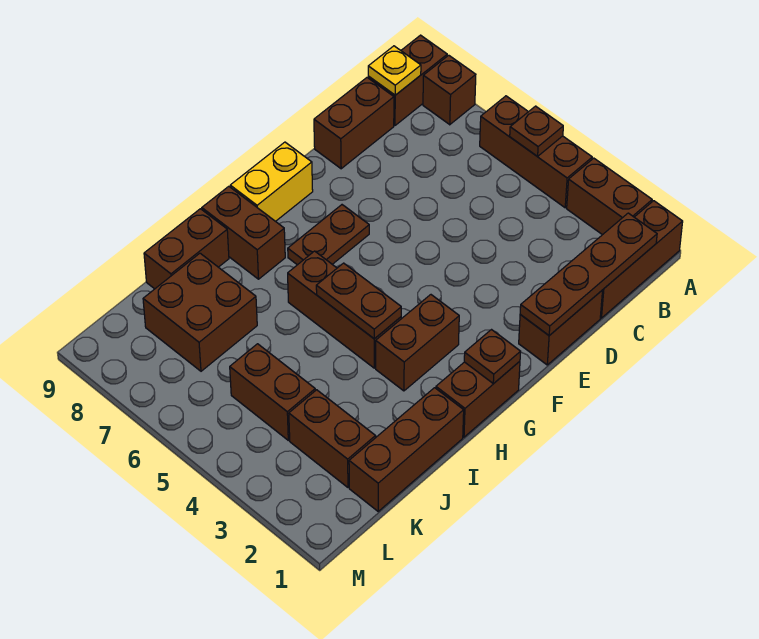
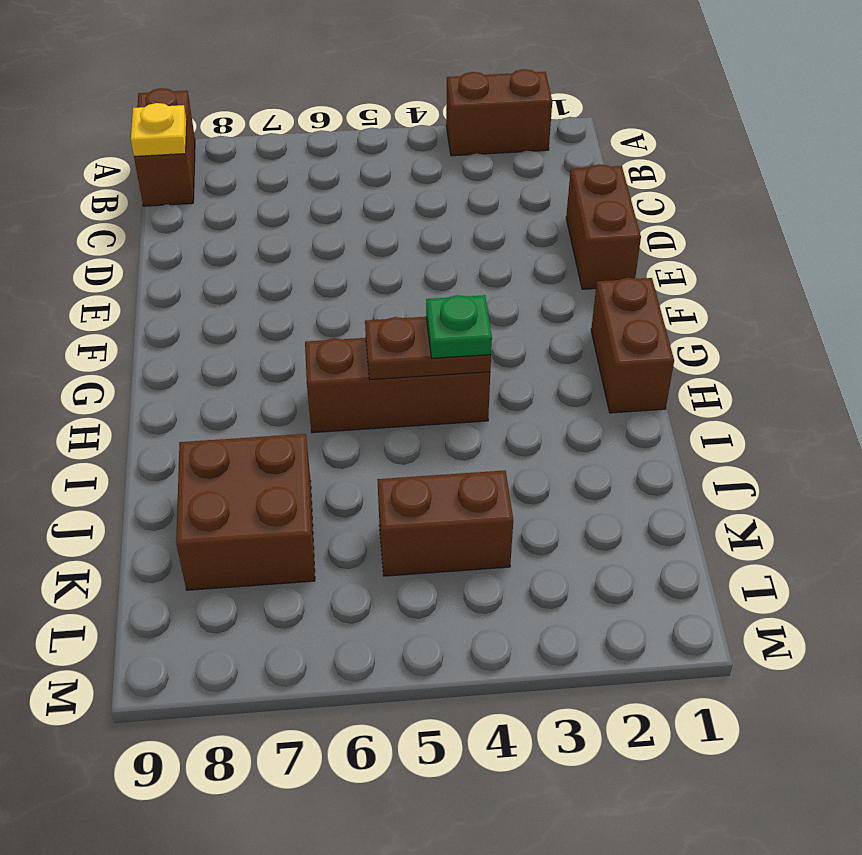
green plate H4 level 3 -> none
none -> brown brick A1:C1 level 1
none -> brown brick A4:A6 level 1
none -> brown brick A8 level 1

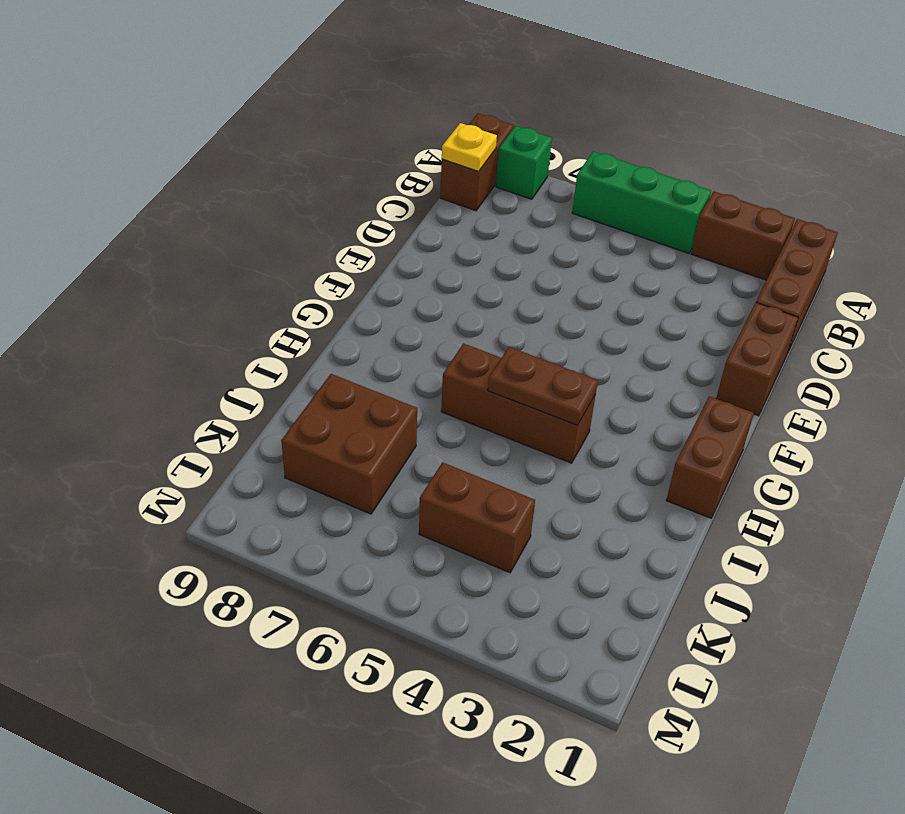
green brick A4:A6 level 1 -> brown brick A4:A6 level 1
green brick A8 level 1 -> brown brick A8 level 1
none -> brown brick C9:D9 level 1
none -> brown plate F7:G7 level 1
none -> yellow brick F9:G9 level 1

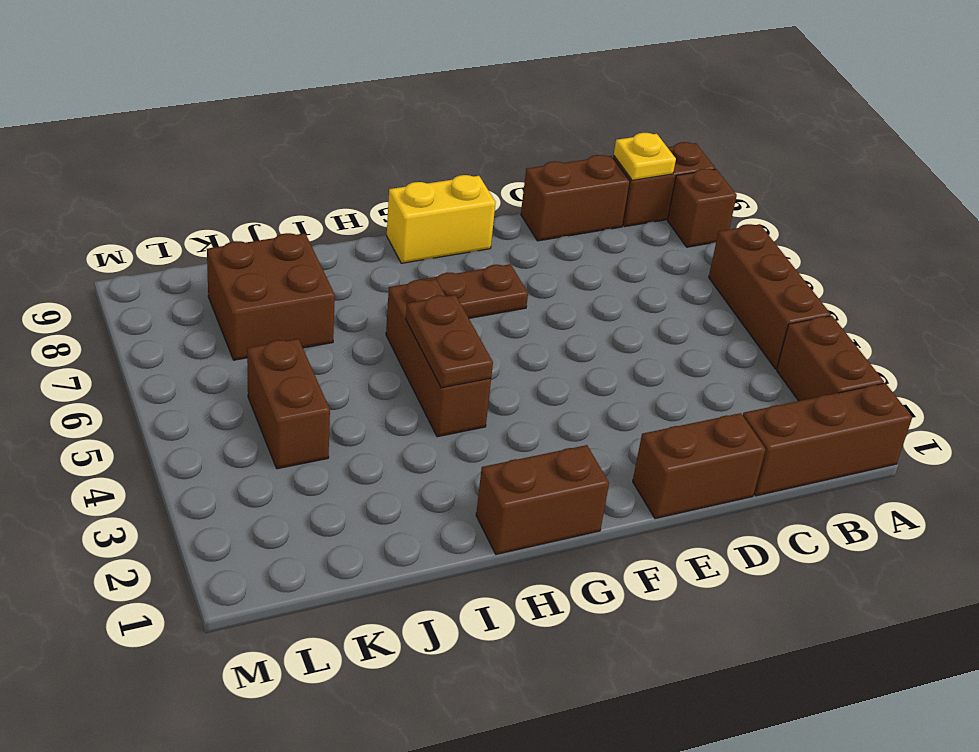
none -> brown brick G3:H3 level 1
none -> brown brick H8:H9 level 1
none -> brown brick I1:K1 level 1

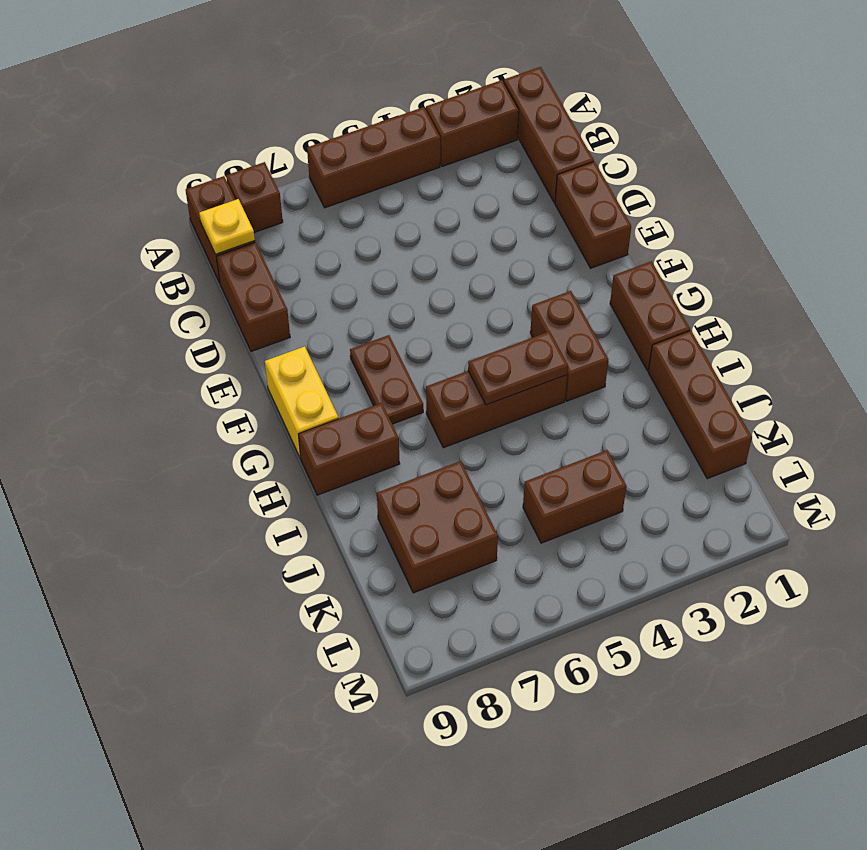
none -> brown brick I9:J9 level 1
none -> brown brick K2:K3 level 1
none -> brown plate A5 level 2

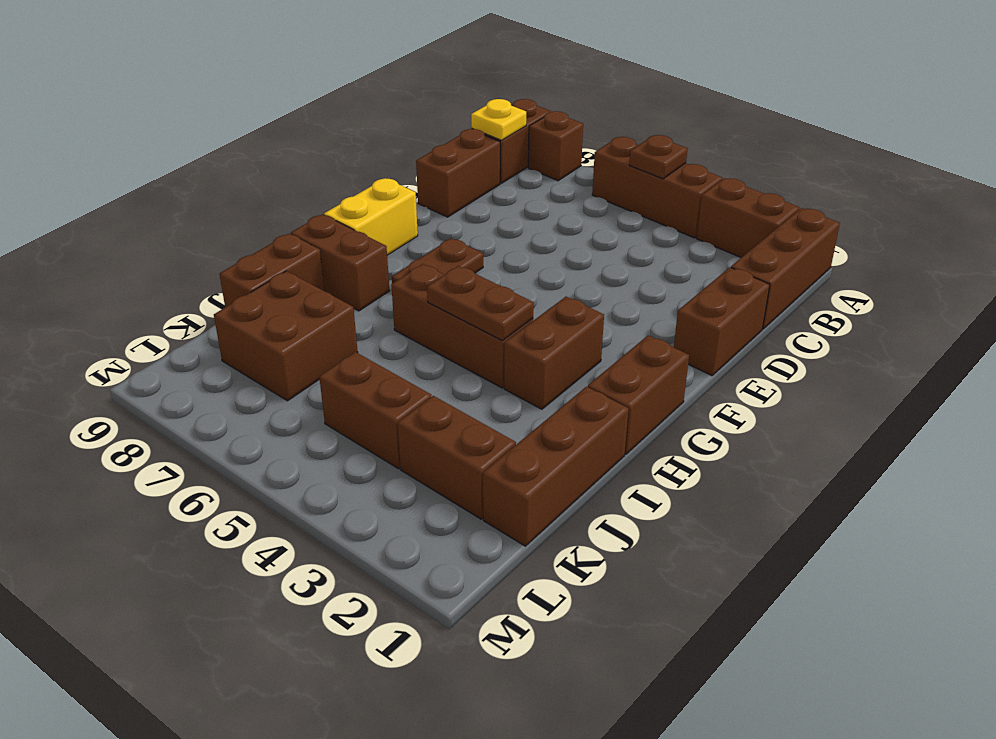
none -> brown plate B1:E1 level 2
none -> brown plate G1 level 2

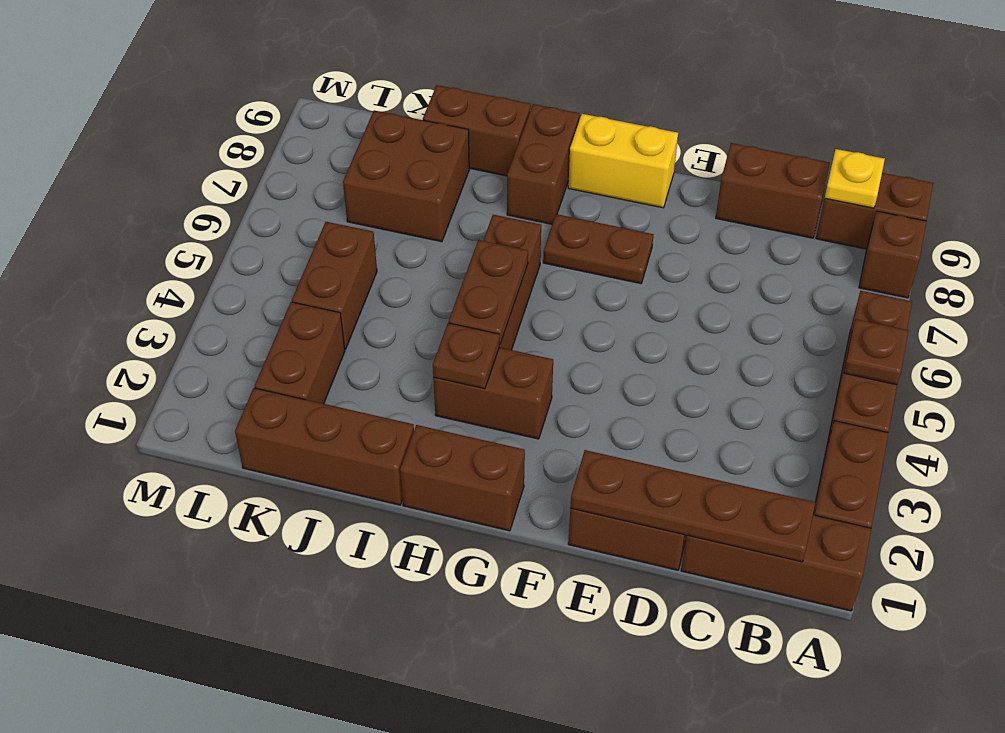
brown plate H3 level 2 -> brown plate G1 level 2

